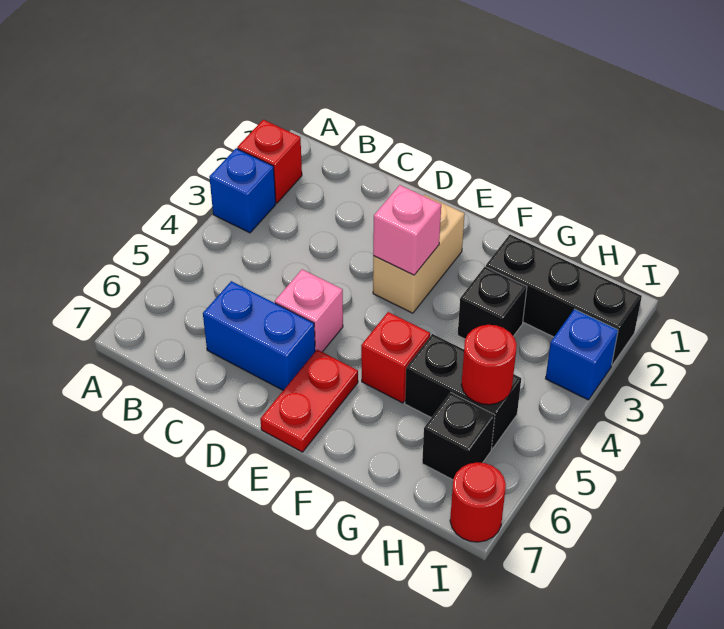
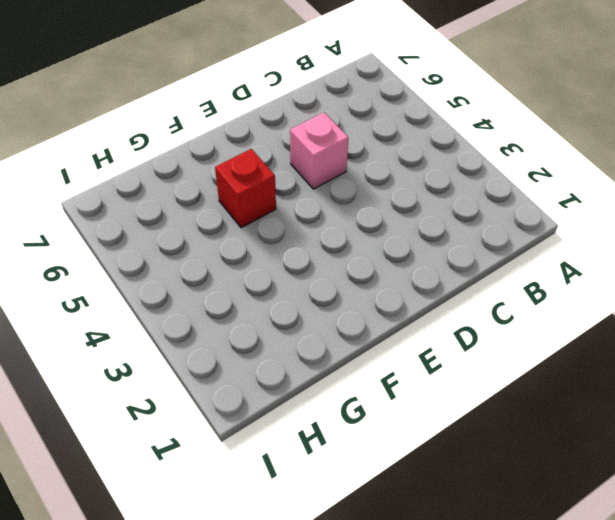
none -> red brick A2 level 1
none -> blue brick A3 level 1
none -> blue brick C6:D6 level 1

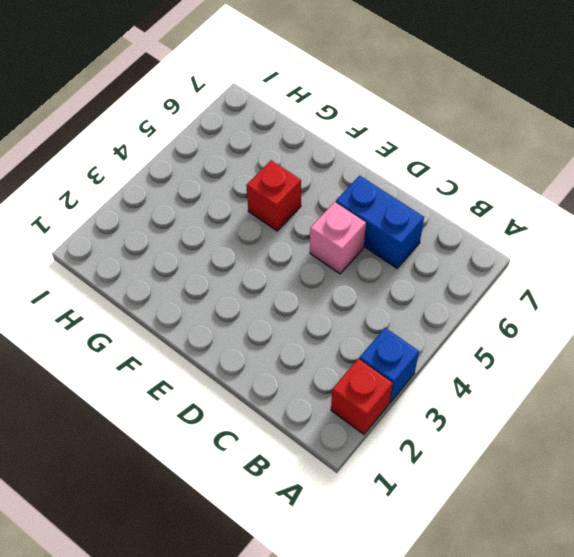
none -> tan brick E2:E3 level 1
none -> red plate E6:E7 level 1
none -> black brick G2:I2 level 1

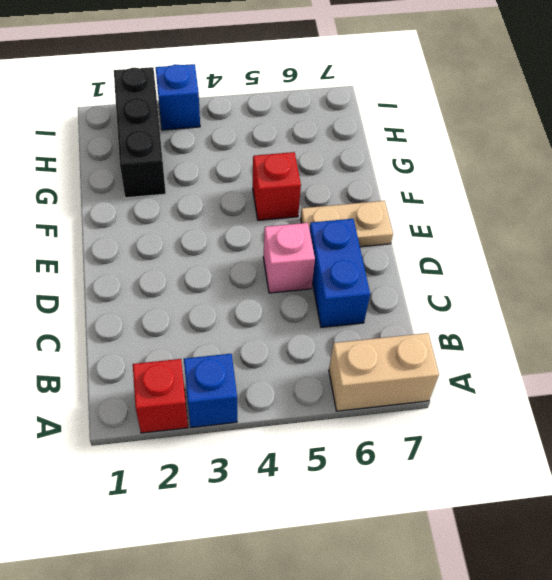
tan brick A6:A7 level 1 -> tan brick E2:E3 level 1
tan plate E6:E7 level 1 -> red plate E6:E7 level 1
none -> black brick G3 level 1
none -> black brick G5:H5 level 1
none -> black brick H6 level 1

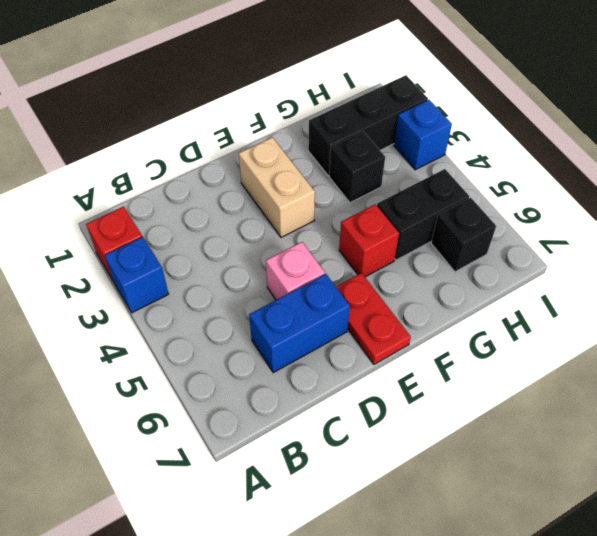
none -> red round brick I7 level 1
none -> pink brick E3 level 2
none -> red round brick H5 level 2

